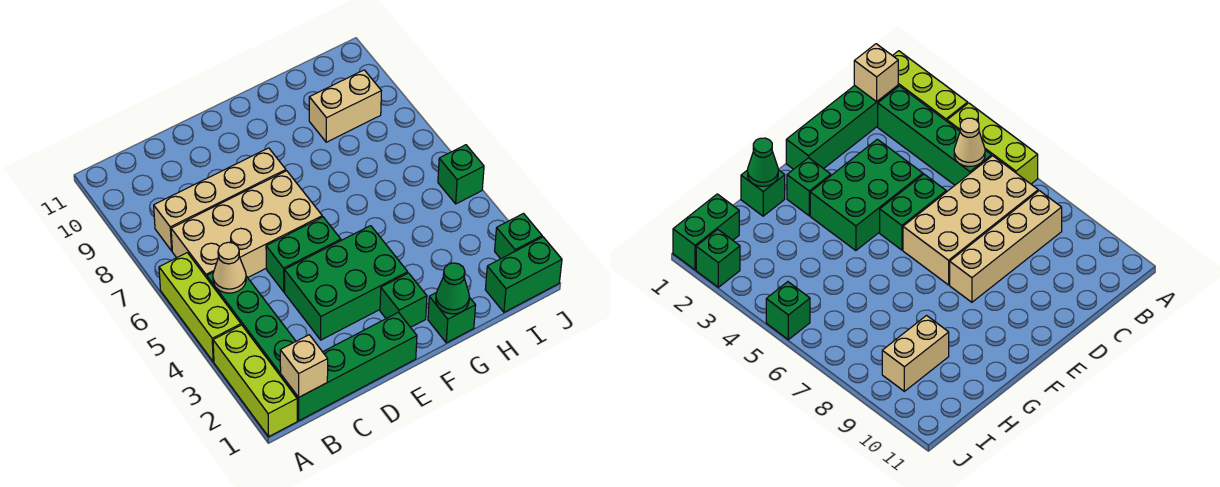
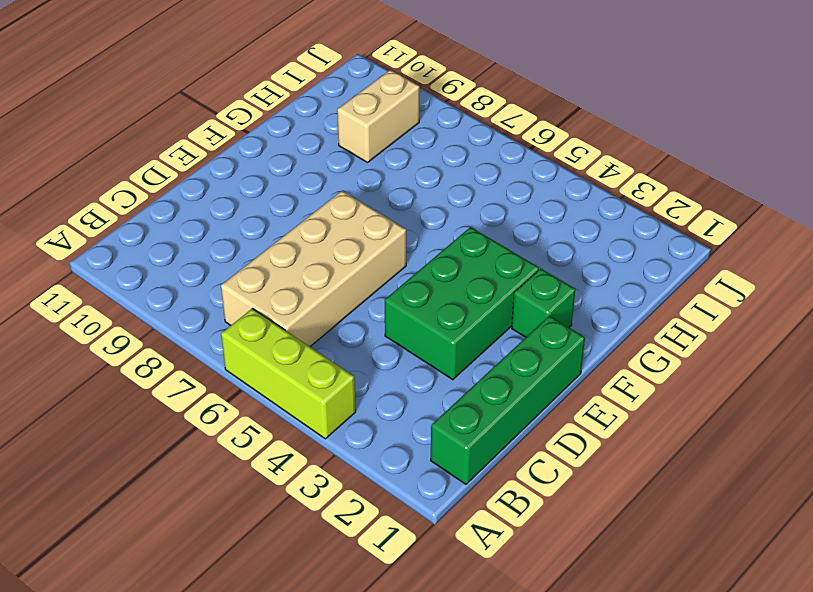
none -> lime brick A1:A3 level 1
none -> green brick B2:B5 level 1
none -> tan brick B8:E8 level 1

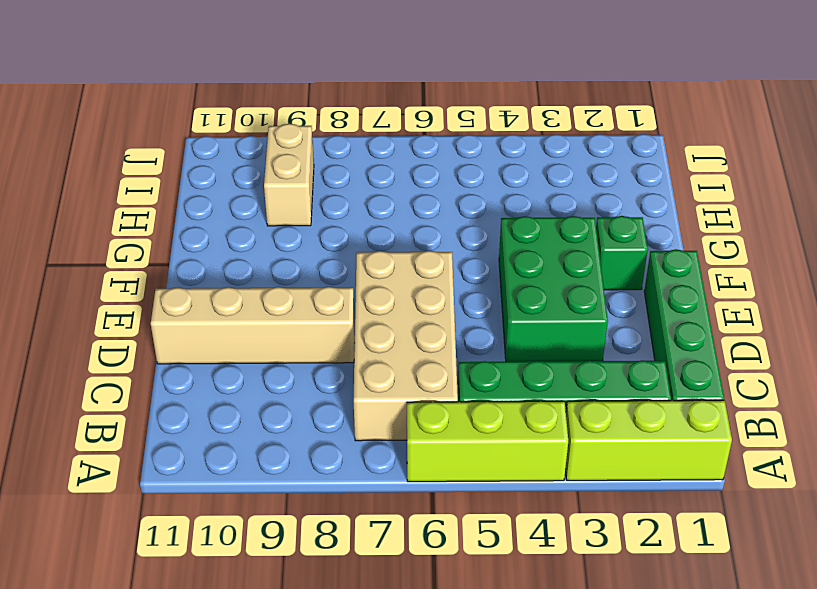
tan brick D8:D11 level 1 -> tan brick B8:E8 level 1
none -> green brick D5:E5 level 1
none -> green brick G1 level 1
none -> green brick I1:J1 level 1

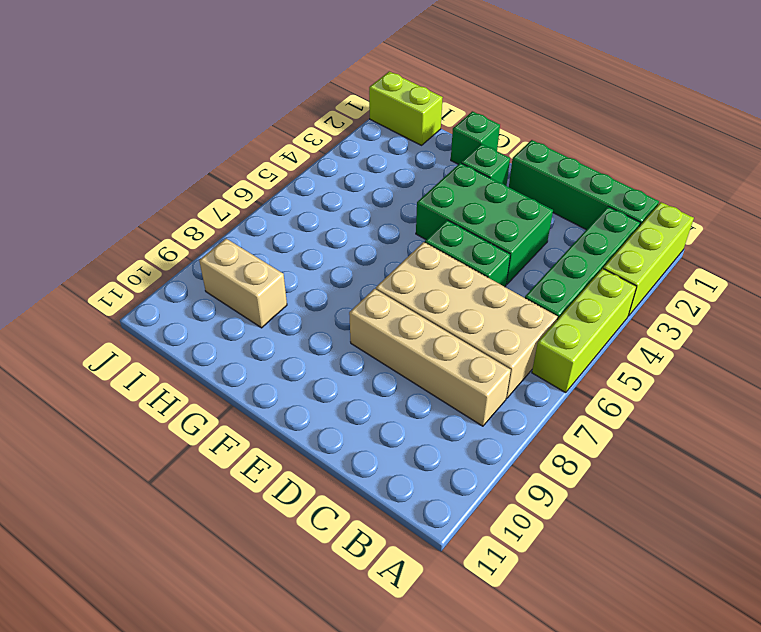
lime brick I1:J1 level 1 -> green brick I1:J1 level 1
none -> green brick J2 level 1
none -> green brick J5 level 1
none -> tan brick B1 level 2

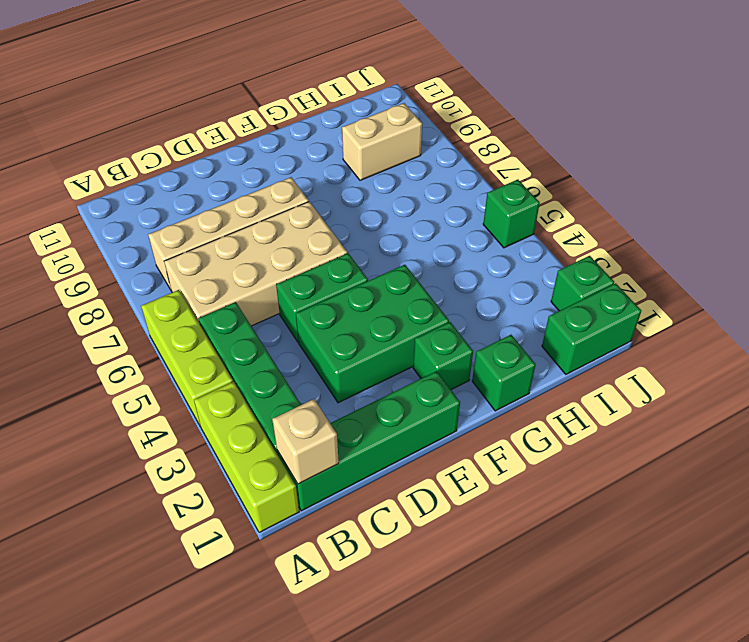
none -> tan cone B5 level 2
none -> green cone G1 level 2

